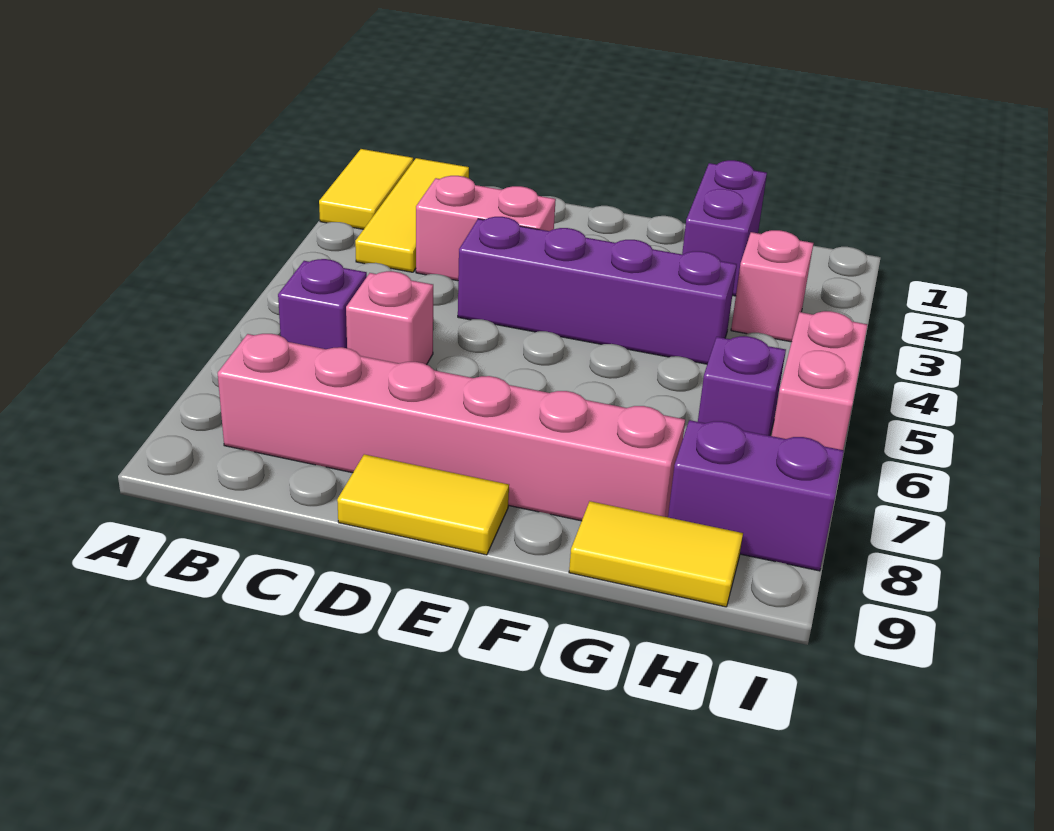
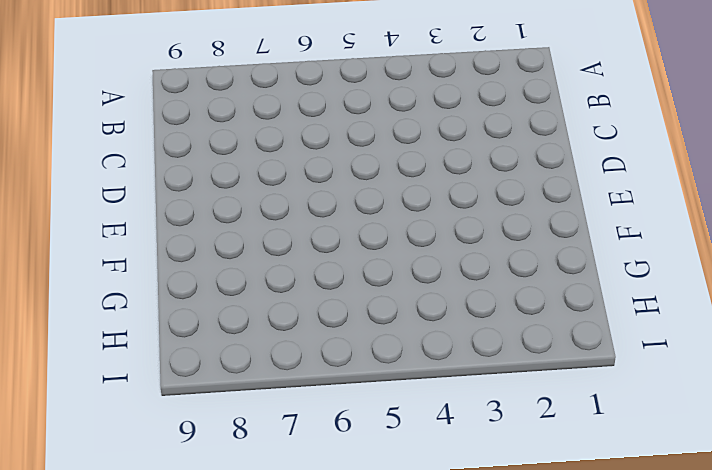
none -> yellow tile A1:A2 level 1
none -> yellow tile B1:B3 level 1
none -> purple brick B6 level 1

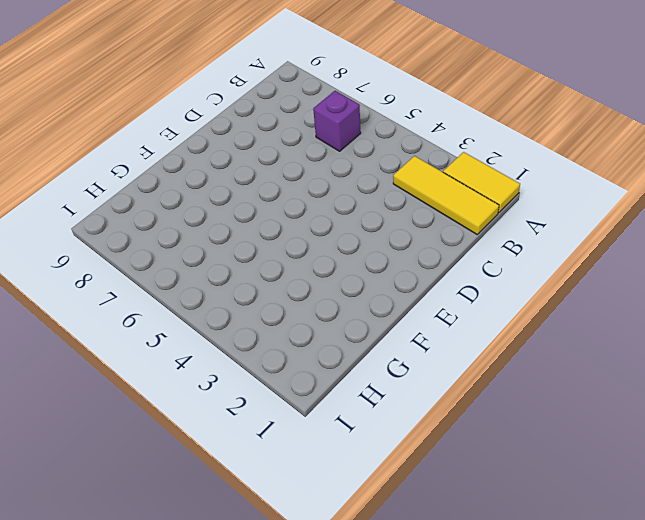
none -> pink brick B8:G8 level 1
none -> pink brick C3:D3 level 1
none -> pink brick C6 level 1

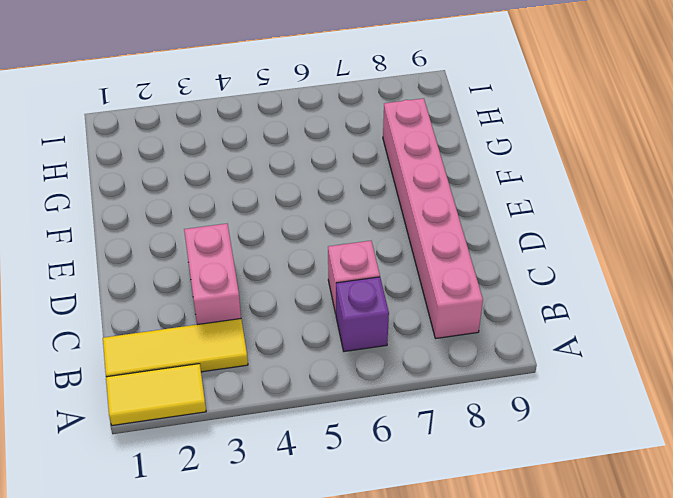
none -> purple brick D4:G4 level 1
none -> yellow tile D9:E9 level 1
none -> purple brick G1:G2 level 1

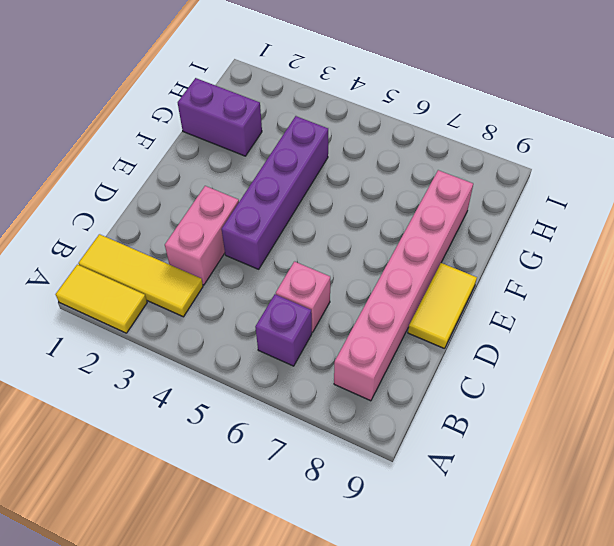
none -> yellow tile G9:H9 level 1
none -> pink brick H3 level 1
none -> purple brick H6 level 1

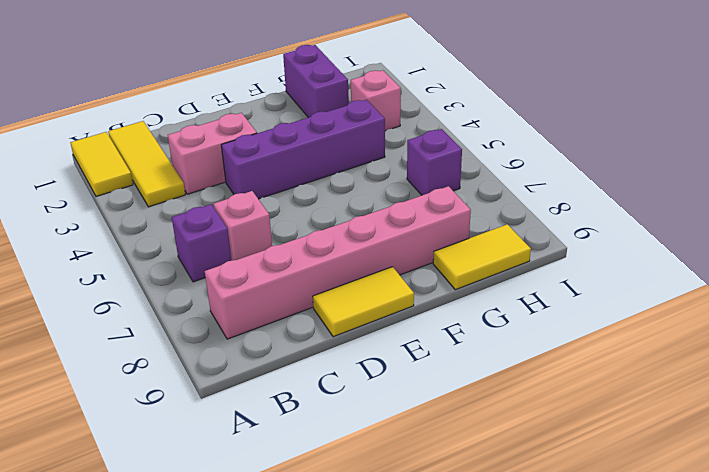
none -> purple brick H8:I8 level 1
none -> pink brick I5:I6 level 1

